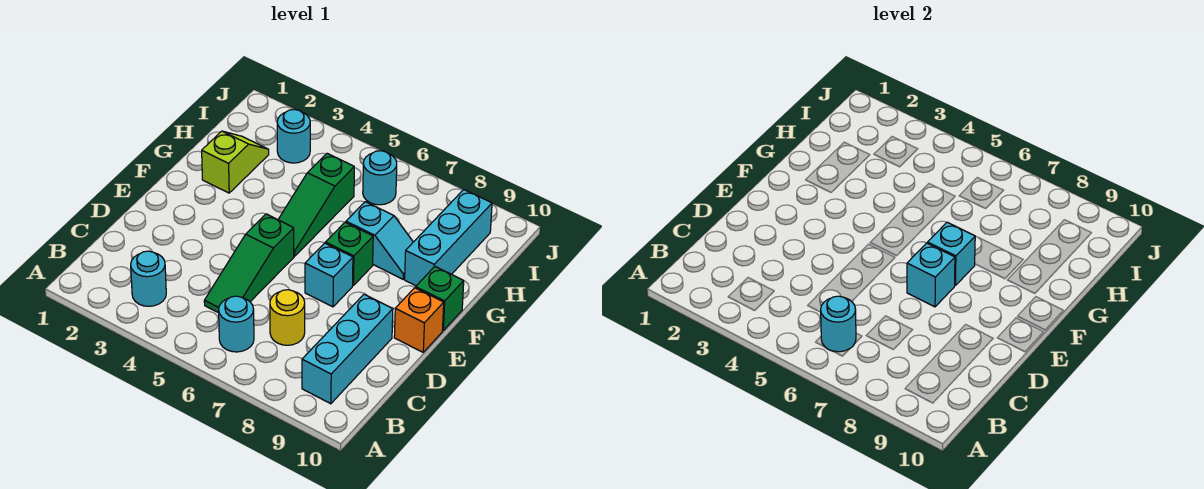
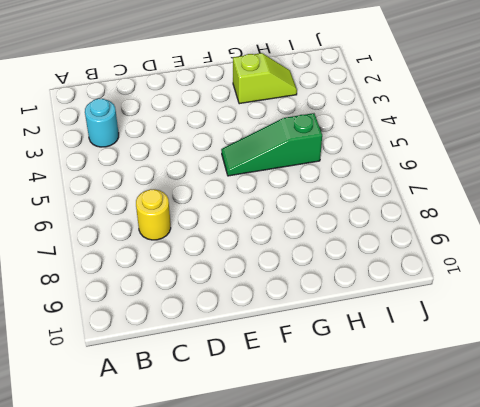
none -> cyan round brick B6 level 1
none -> cyan brick B9:D9 level 1
none -> green slope C5:E5 level 1 top E

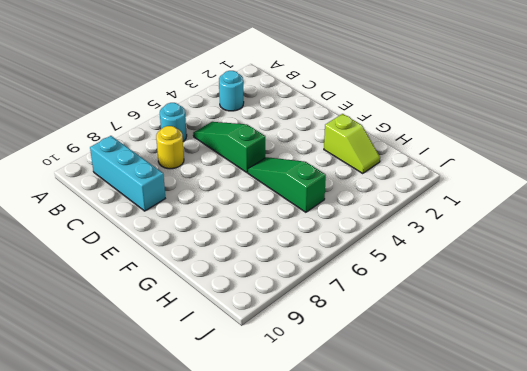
none -> cyan brick E7 level 1
none -> orange brick E10 level 1
none -> green brick F7 level 1

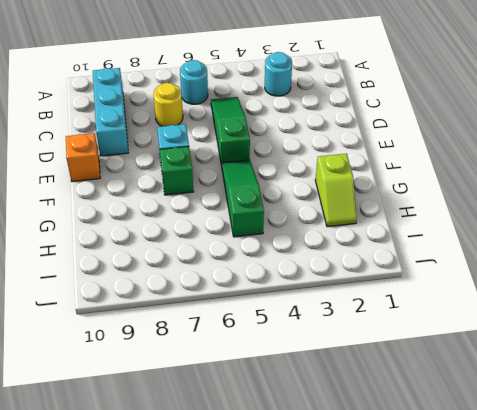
none -> green brick F10 level 1
none -> cyan slope G7:G8 level 1 top 7
none -> cyan brick G9:I9 level 1

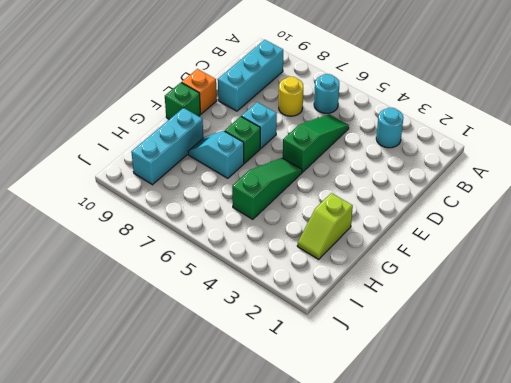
none -> cyan round brick I3 level 1
none -> cyan round brick I6 level 1
none -> cyan round brick B6 level 2

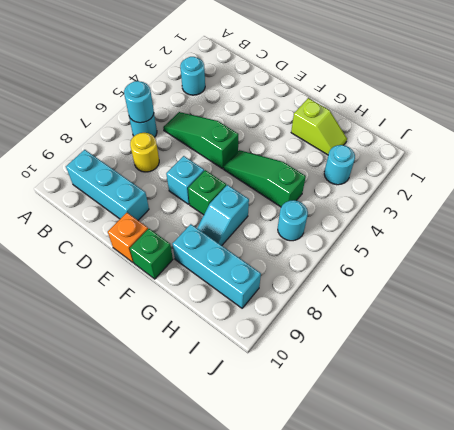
none -> cyan brick E7 level 2
none -> cyan brick F7 level 2

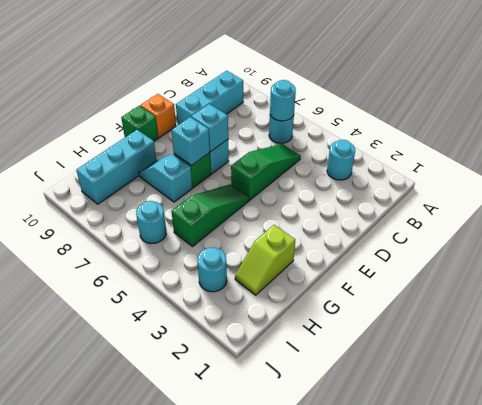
none -> yellow round brick C7 level 1

